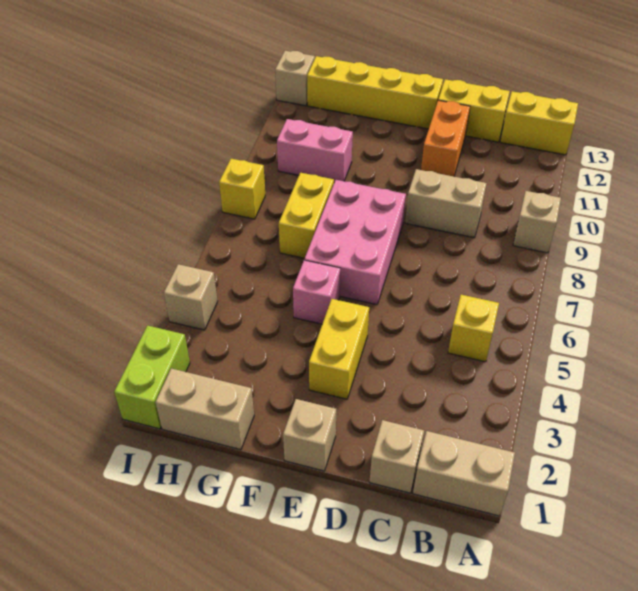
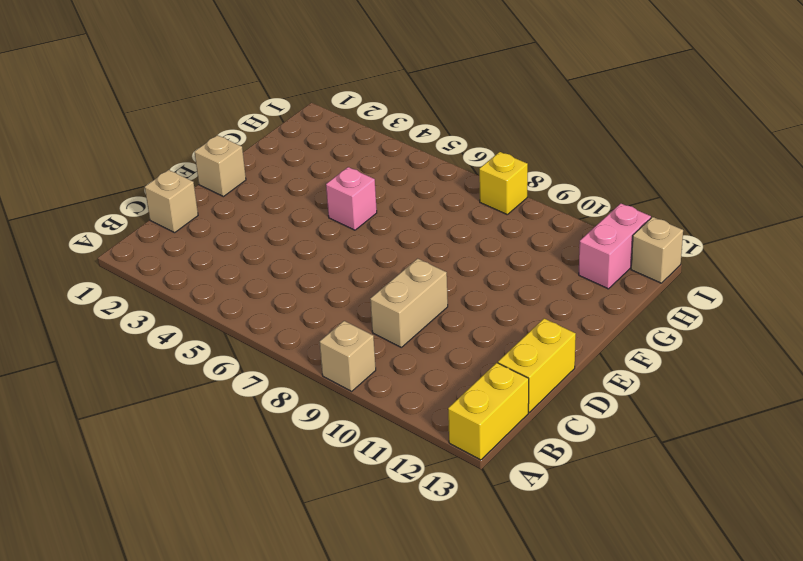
pink brick H12:I12 level 1 -> pink brick G10:H10 level 1
none -> tan brick A1:B1 level 1
none -> yellow brick B5 level 1
none -> orange brick D11:D12 level 1

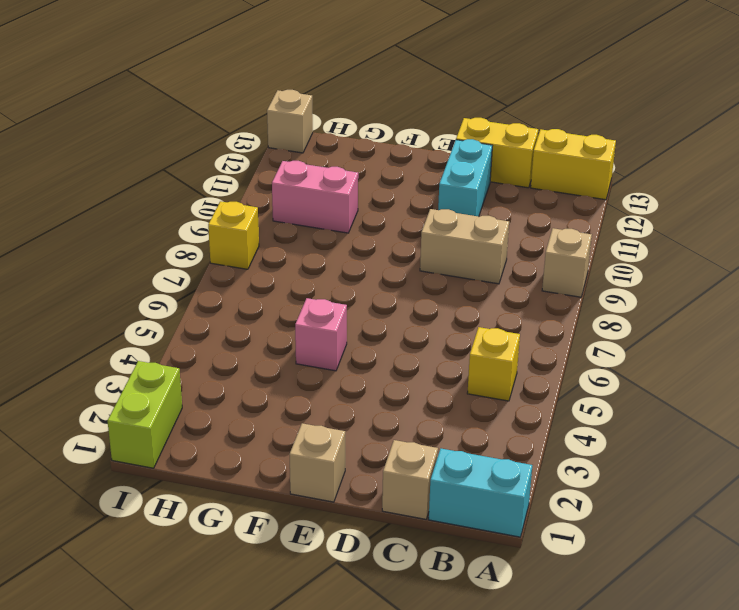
cyan brick A1:B1 level 1 -> tan brick A1:B1 level 1
cyan brick D11:D12 level 1 -> orange brick D11:D12 level 1
none -> yellow brick E3:E4 level 1
none -> pink brick E6:F8 level 1
none -> yellow brick E13:H13 level 1

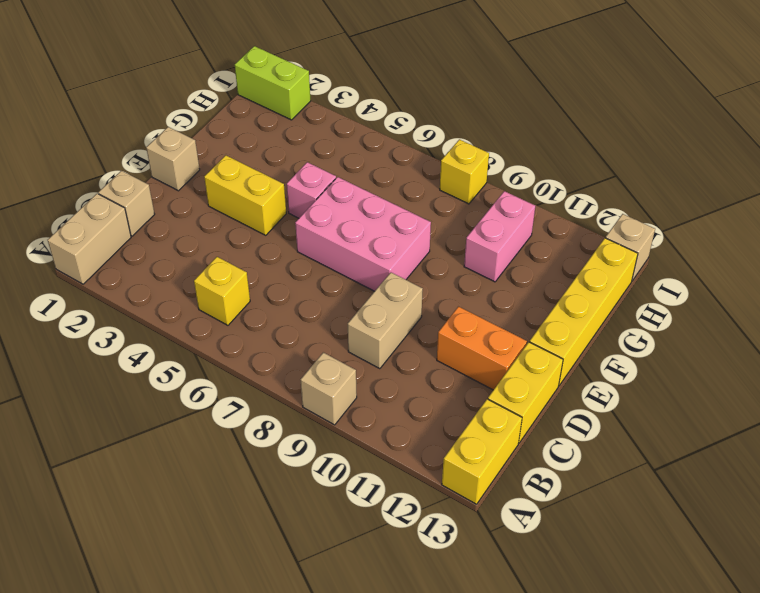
none -> tan brick G1:H1 level 1
none -> yellow brick G7:G8 level 1
none -> tan brick I4 level 1

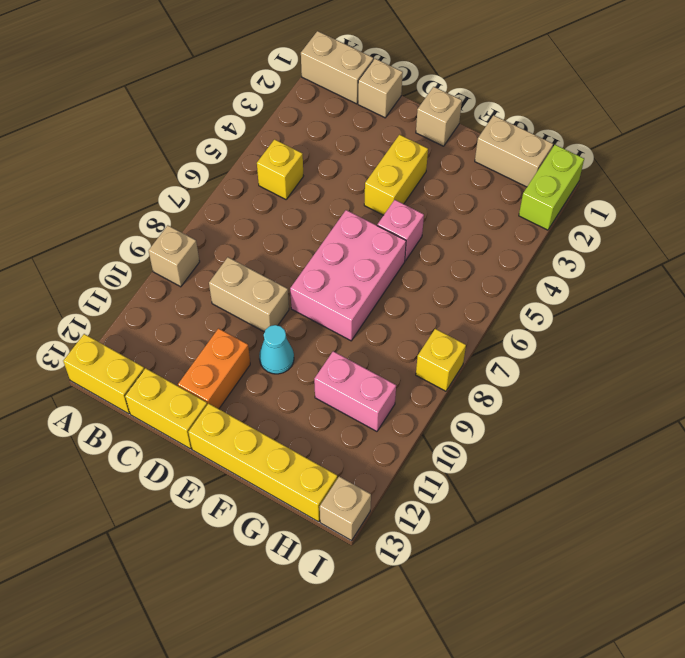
cyan cone E10 level 1 -> none
none -> yellow brick G7:G8 level 1
none -> tan brick I4 level 1

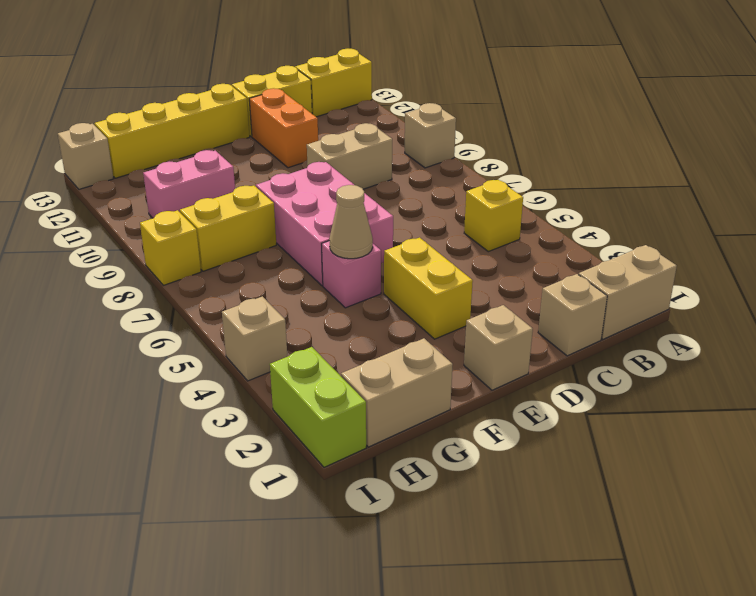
tan cone F5 level 2 -> none
yellow brick G8:H8 level 1 -> yellow brick G7:G8 level 1

